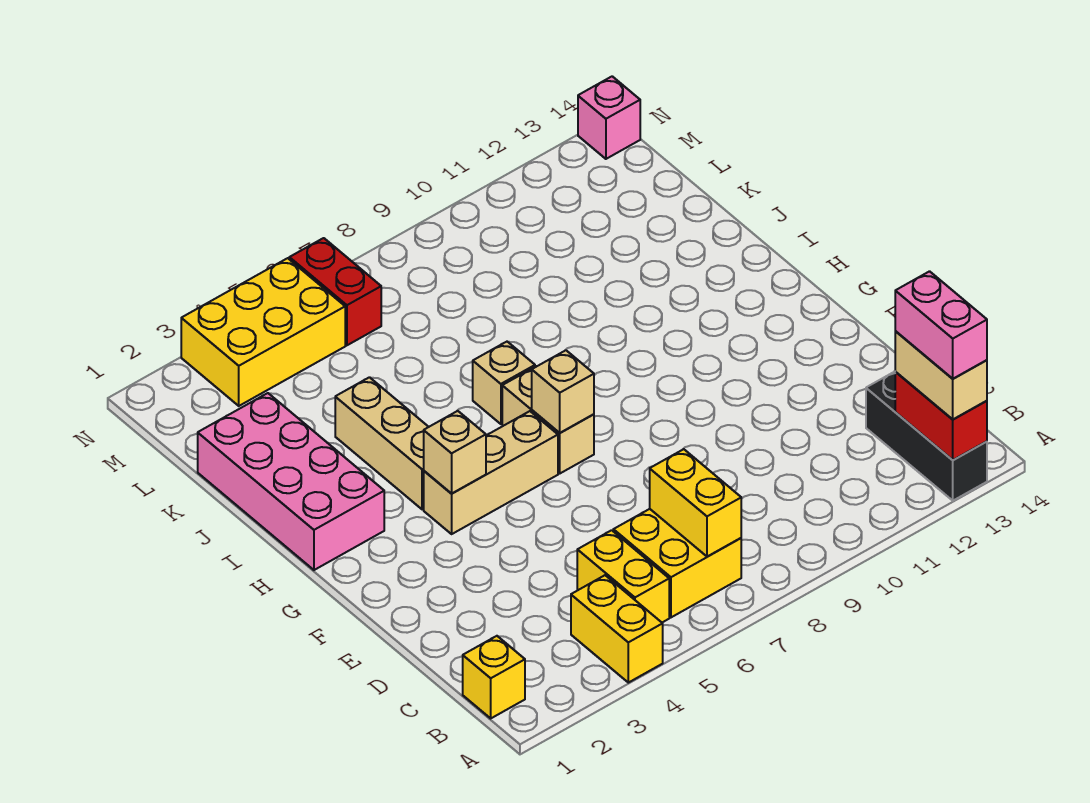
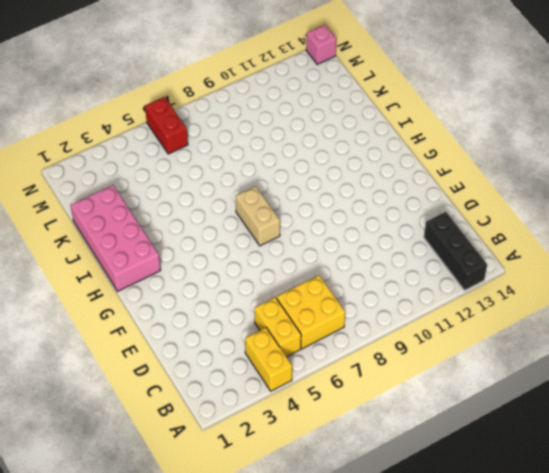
none -> yellow brick B1 level 1
none -> tan brick G4:G6 level 1
none -> tan brick H4:J4 level 1

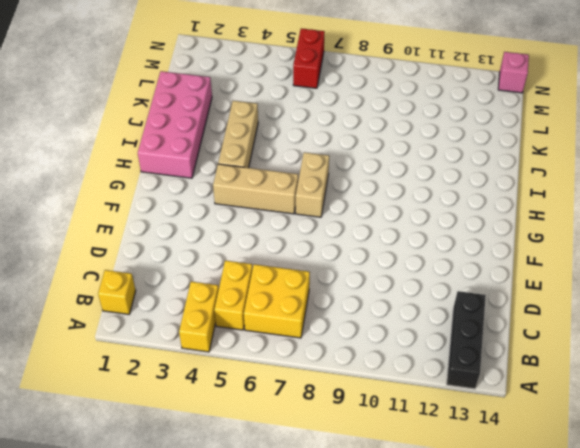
none -> tan brick I7 level 1
none -> yellow brick M3:N5 level 1
none -> red brick A13:B13 level 2

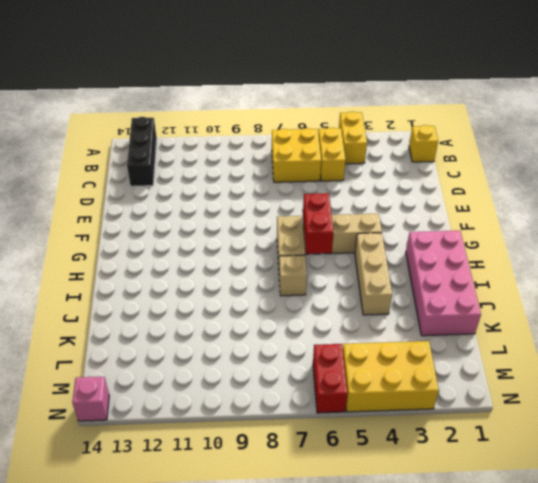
red brick G6:H6 level 2 -> red brick A13:B13 level 2
none -> yellow brick B7:C7 level 2
none -> tan brick G4 level 2
none -> tan brick G7 level 2

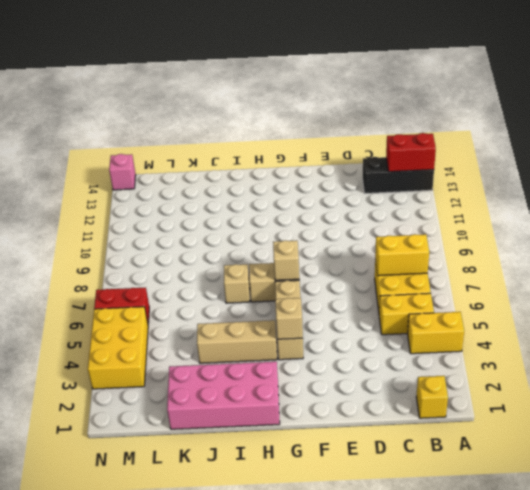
none -> tan brick A13:B13 level 3
none -> pink brick A13:B13 level 4

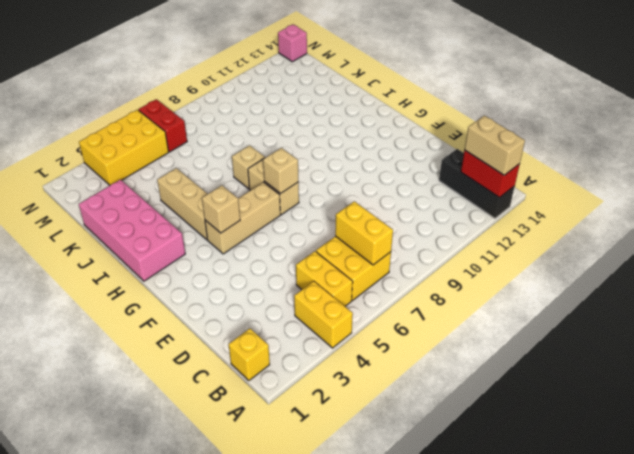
none -> pink brick A13:B13 level 4

